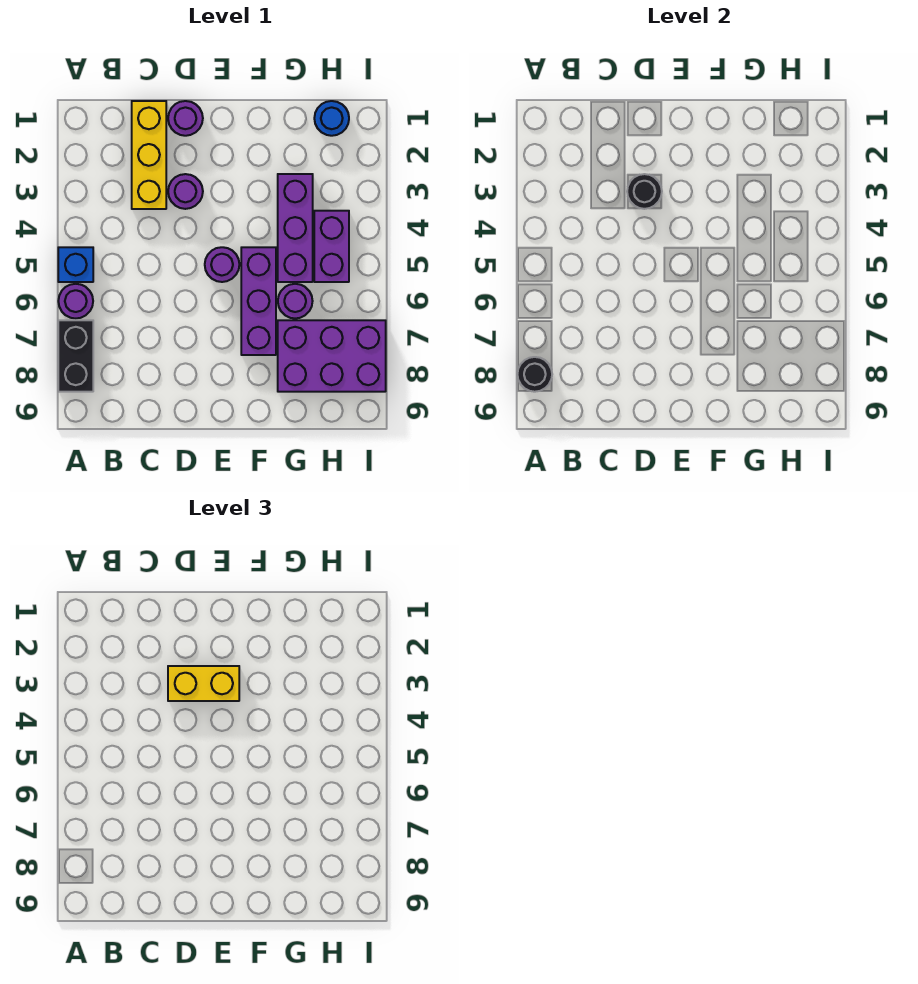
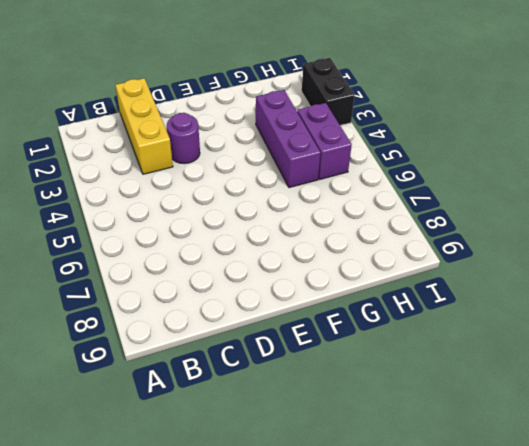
black brick I2:I3 level 1 -> black brick A7:A8 level 1
none -> blue brick A5 level 1
none -> purple round brick A6 level 1
none -> purple round brick D1 level 1

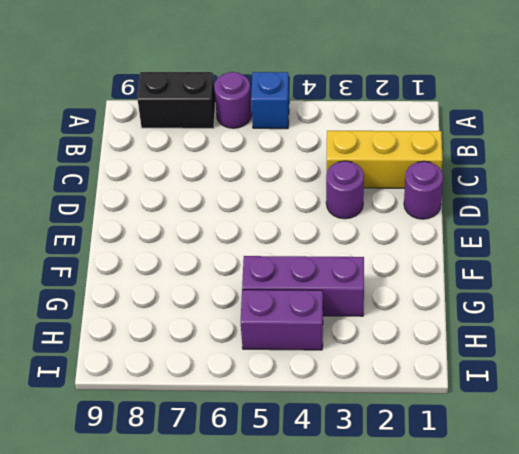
none -> purple round brick E5 level 1
none -> purple brick F5:F7 level 1
none -> purple round brick G6 level 1

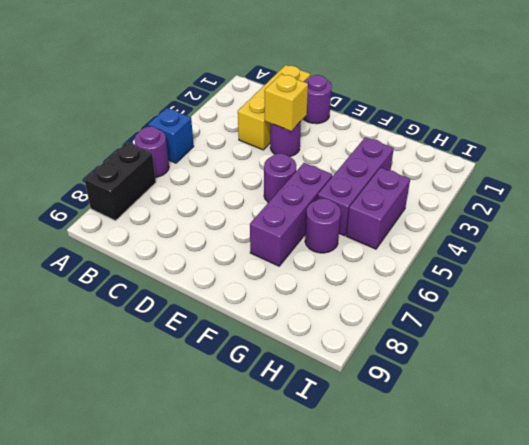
yellow brick D3 level 2 -> black round brick D3 level 2
none -> purple brick G7:I8 level 1
none -> blue round brick H1 level 1
none -> black round brick A8 level 2

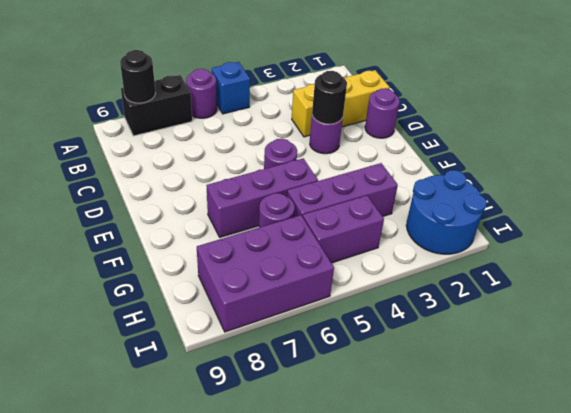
blue round brick H1:I2 level 1 -> blue round brick H1 level 1
purple brick H6:I8 level 1 -> purple brick G7:I8 level 1
none -> yellow brick D3:E3 level 3

